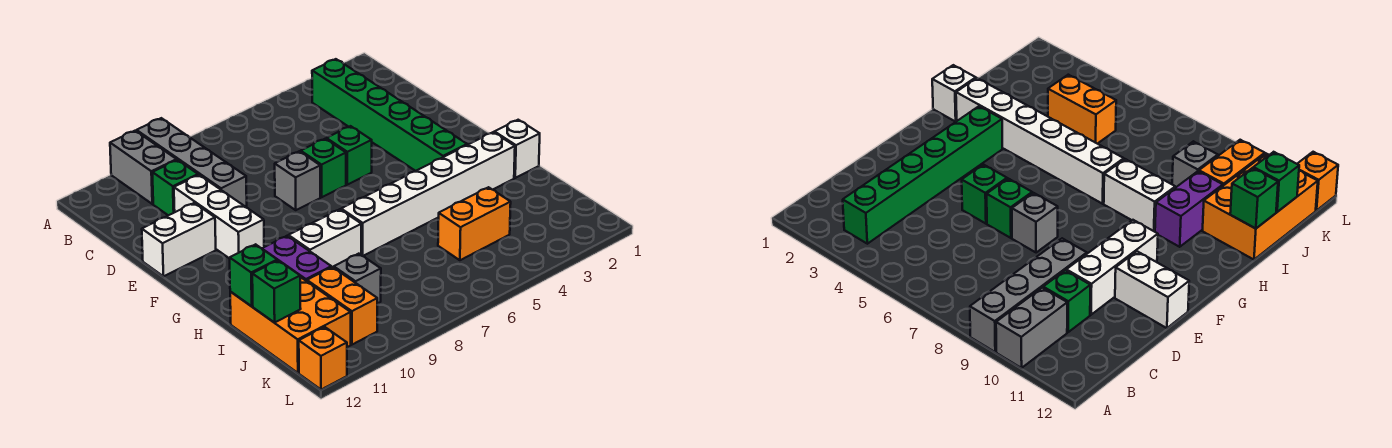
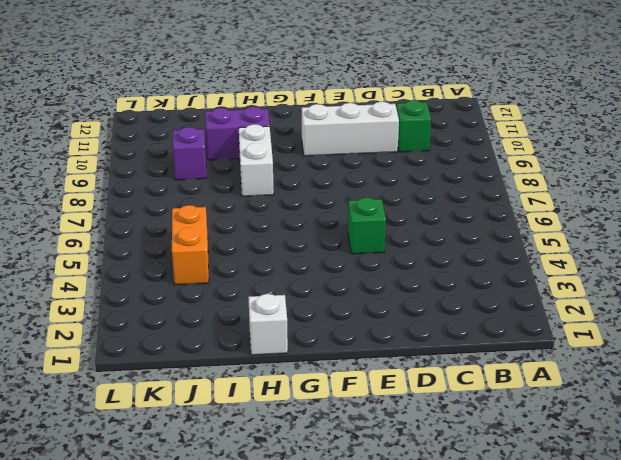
purple brick J9 level 1 -> grey brick J9 level 1
none -> grey brick A9:D9 level 1
none -> grey brick A10:B10 level 1
none -> green brick B3:G3 level 1

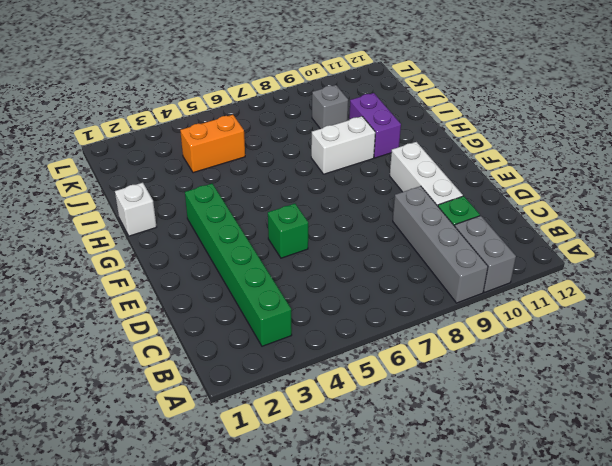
none -> green brick E6 level 1
none -> grey brick E7 level 1
none -> white brick E11:E12 level 1

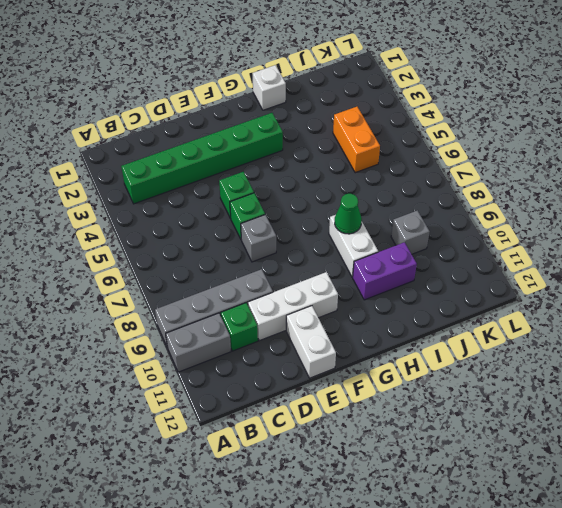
green cone H8 level 2 -> none
none -> white brick H2:H7 level 1
none -> orange brick I11:K12 level 1
none -> orange brick J10:K10 level 1

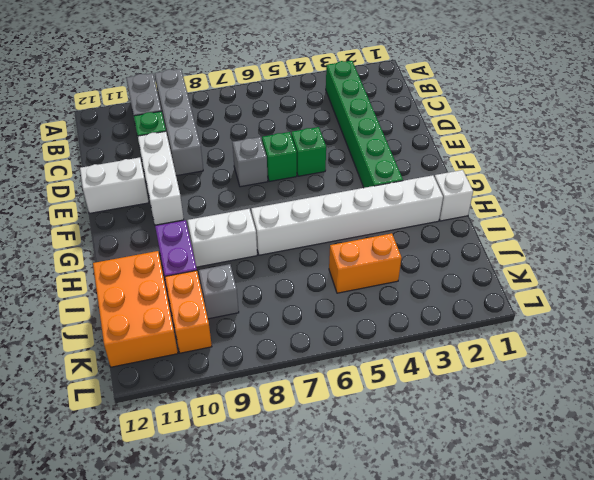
none -> orange brick L12 level 1
none -> green brick I12 level 2
none -> green brick J12 level 2

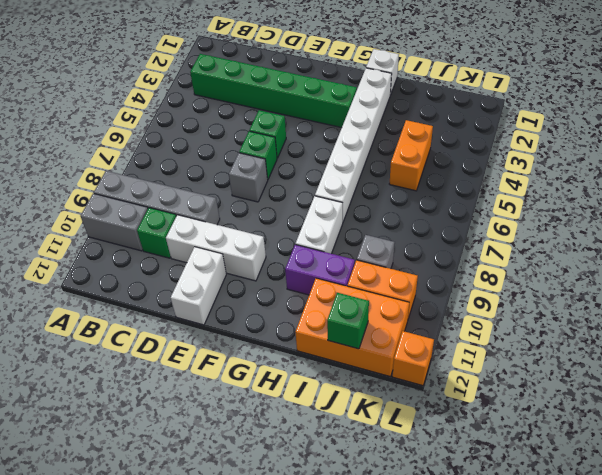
none -> green brick I12 level 2

